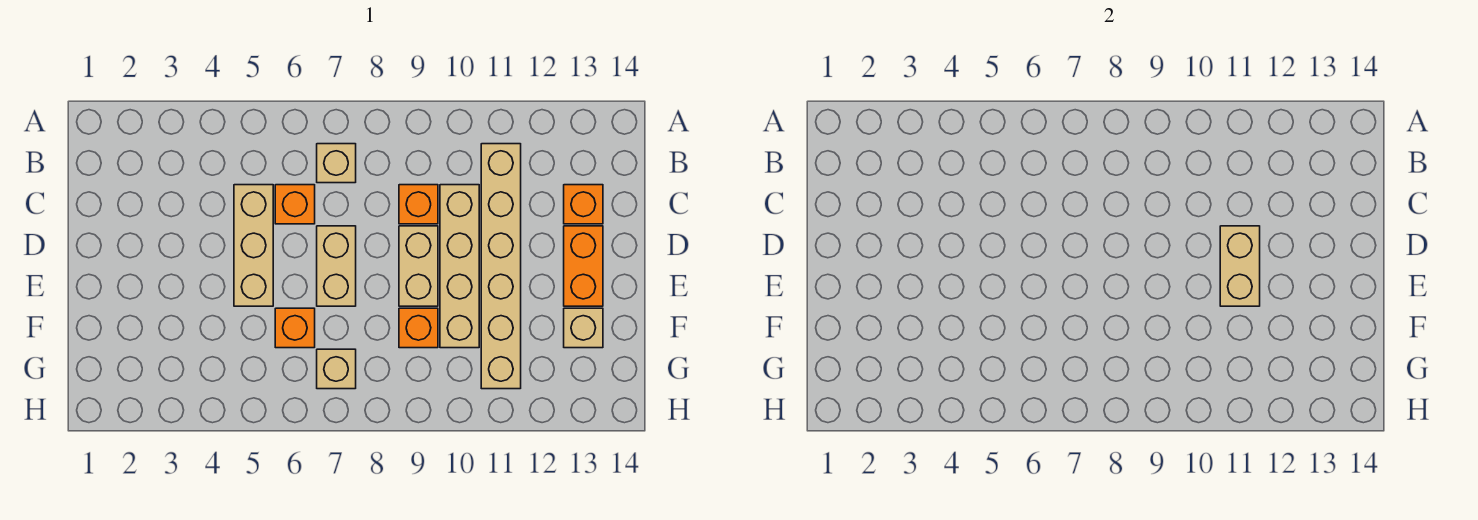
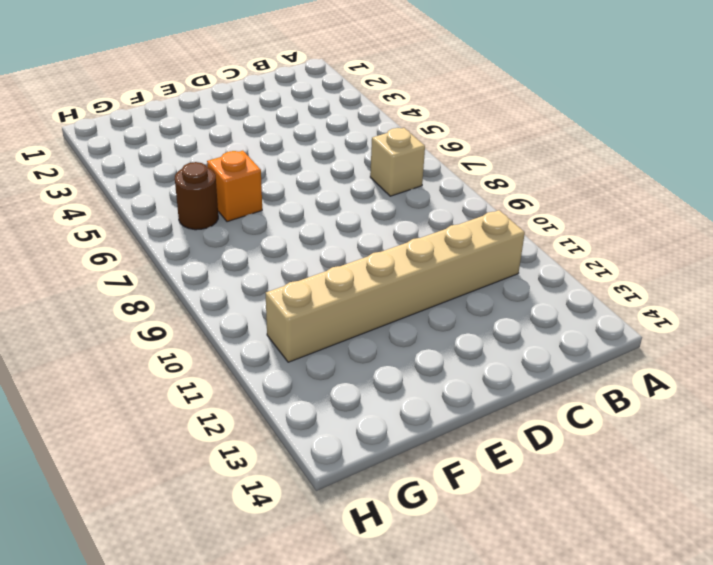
brown round brick G6 level 1 -> none
none -> tan brick C5:E5 level 1
none -> orange brick C6 level 1
none -> orange brick C9 level 1

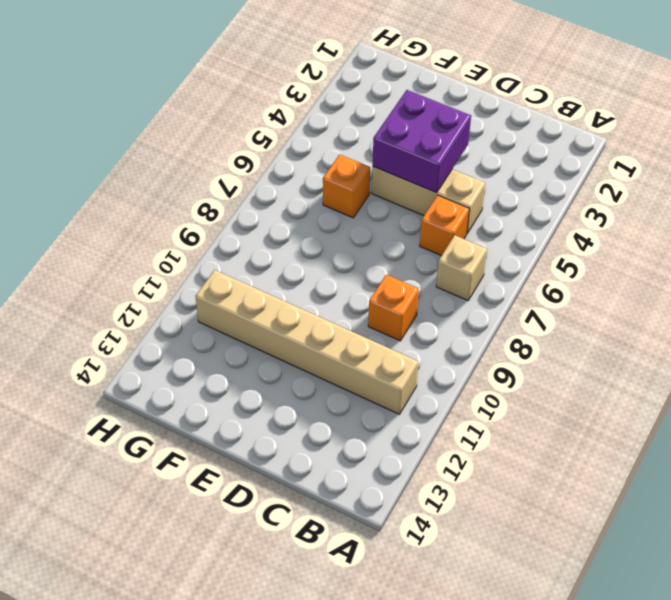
purple brick D4:E5 level 2 -> none
none -> tan brick C10:F10 level 1
none -> orange brick C13 level 1
none -> tan brick D7:E7 level 1

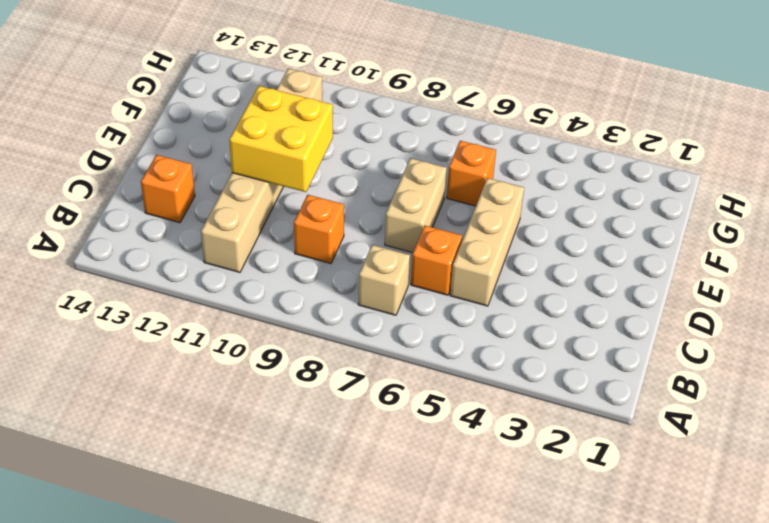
yellow brick D10:E11 level 2 -> tan brick D11:E11 level 2
none -> tan brick C10:F10 level 1
none -> tan brick D9:E9 level 1
none -> orange brick D13:E13 level 1

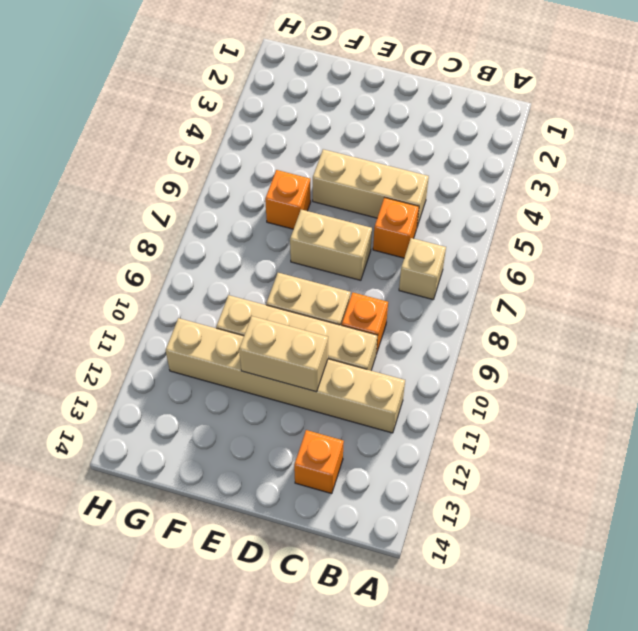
none -> orange brick D13:E13 level 1
none -> orange brick F9 level 1
none -> tan brick F13 level 1

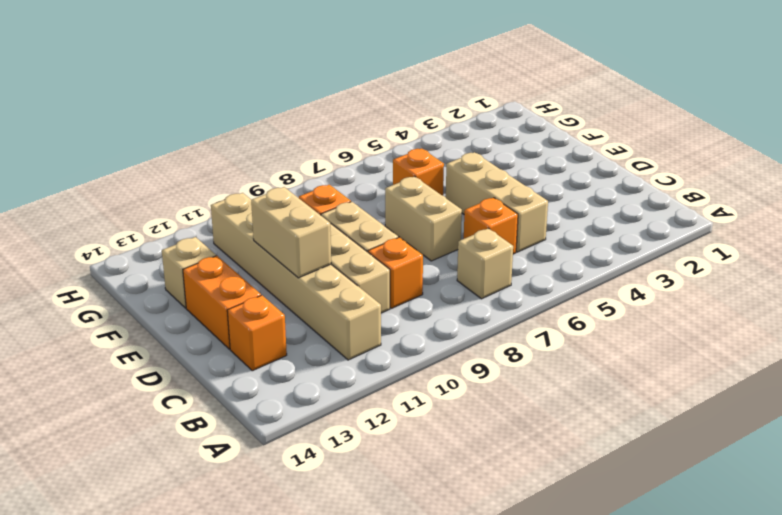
none -> tan brick G7 level 1

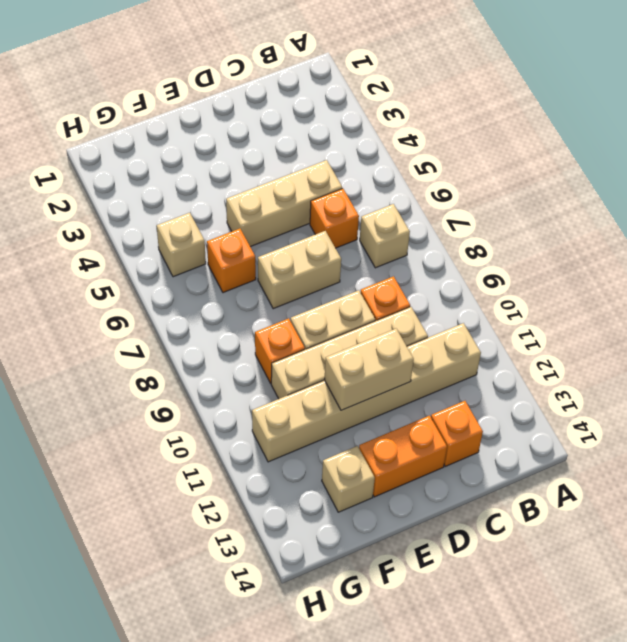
tan brick G5 level 1 -> tan brick G7 level 1

